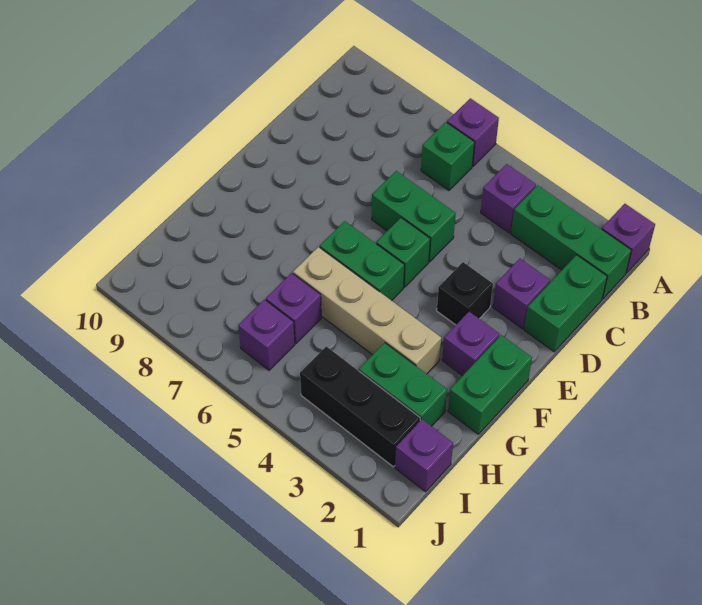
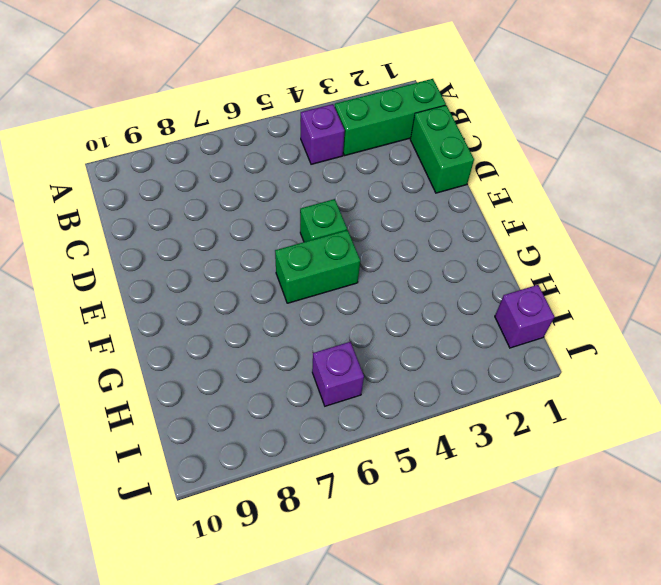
none -> purple brick A1 level 1
none -> purple brick A6 level 1
none -> green brick B6 level 1

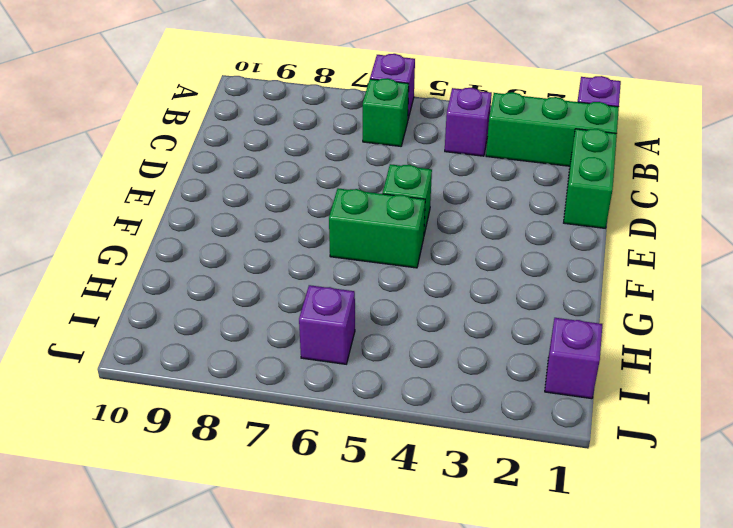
none -> purple brick D2 level 1
none -> green brick D5:D6 level 1
none -> black brick E3 level 1

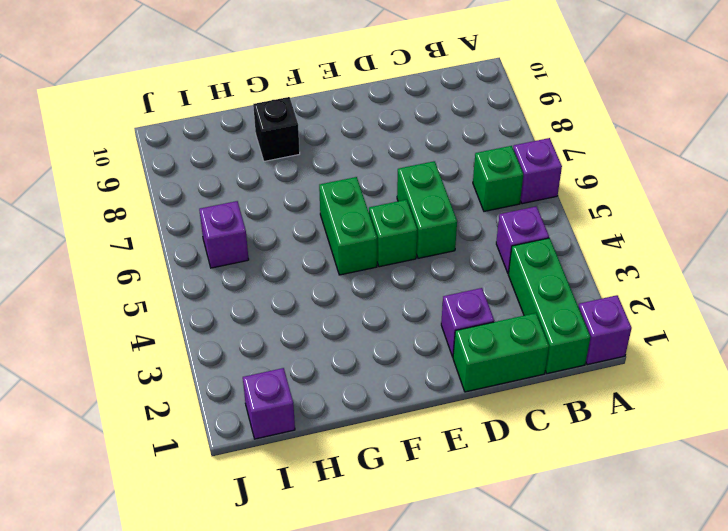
black brick G9 level 1 -> black brick E3 level 1
none -> green brick F1:G1 level 1
none -> purple brick F2 level 1
none -> tan brick G3:G6 level 1

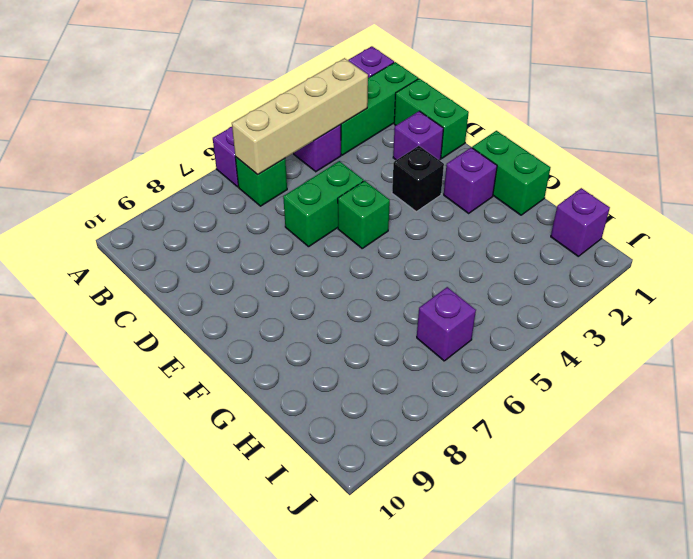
tan brick B3:B6 level 2 -> tan brick G3:G6 level 1
none -> green brick F5:F6 level 1
none -> green brick H2:H3 level 1
none -> purple brick H6 level 1

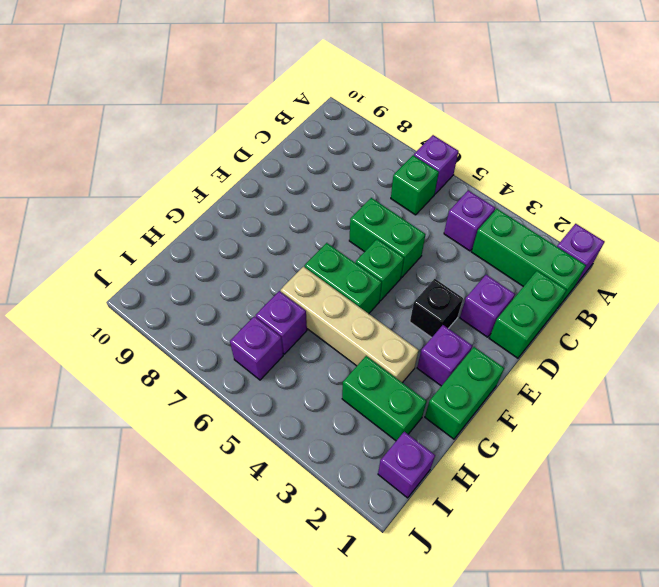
none -> black brick I2:I4 level 1

